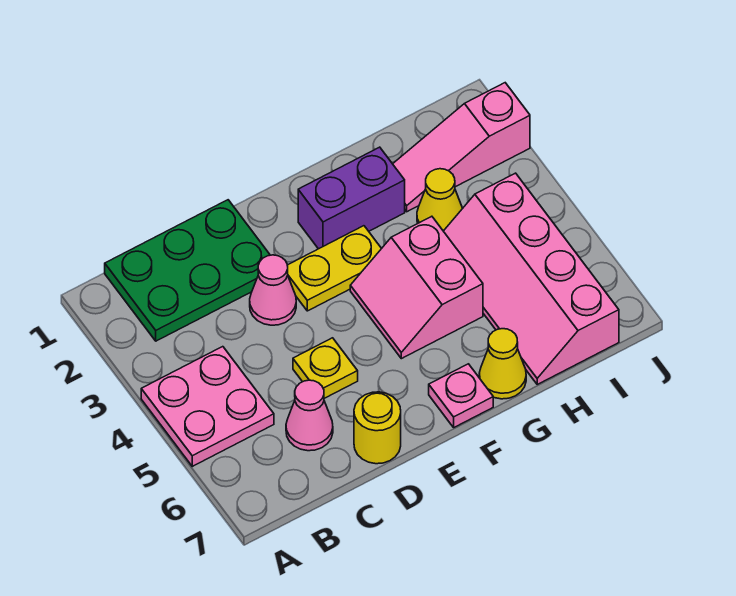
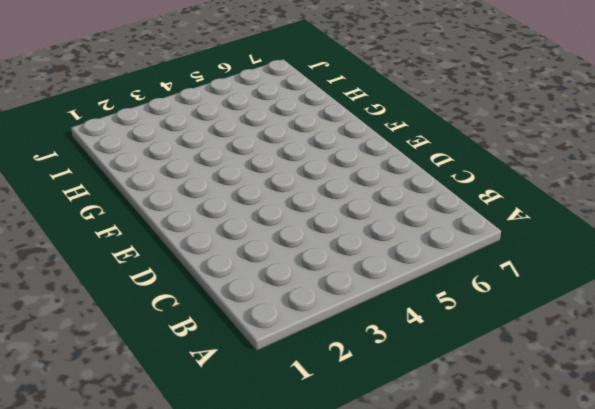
none -> pink plate A4:B5 level 1
none -> green plate B1:D2 level 1
none -> pink cone C6 level 1

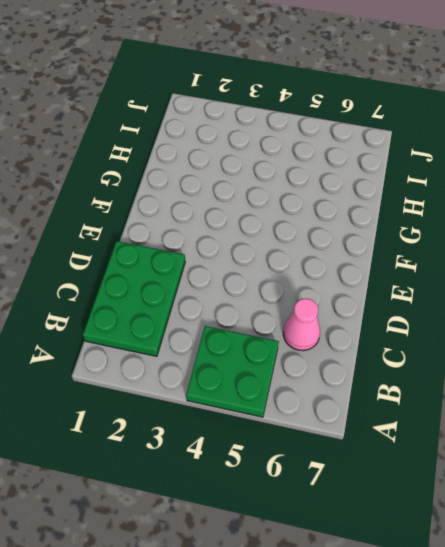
green plate A4:B5 level 1 -> pink plate A4:B5 level 1
none -> pink cone D3 level 1
none -> yellow plate D5 level 1
none -> yellow round brick D7 level 1

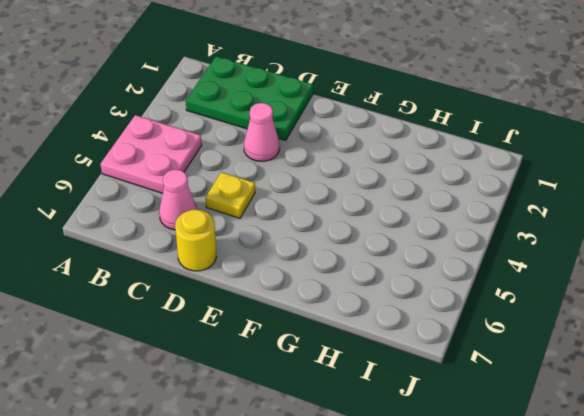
none -> yellow plate E3:F3 level 1
none -> purple brick F2:G2 level 1
none -> pink slope F4:G5 level 1 top G

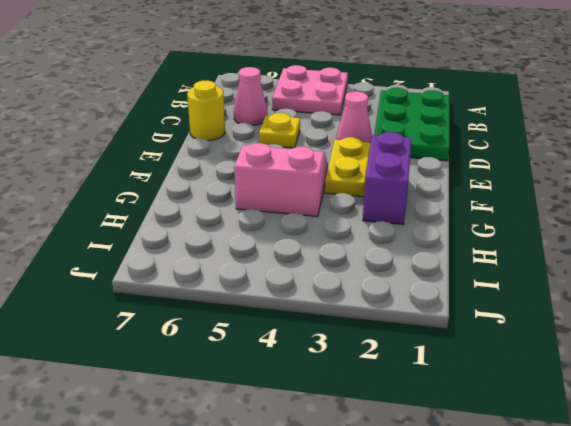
none -> pink plate F7 level 1
none -> yellow cone G7 level 1
none -> pink slope H2:J2 level 1 top J

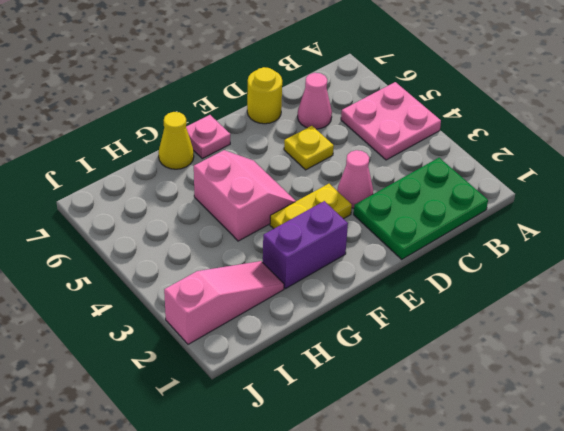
none -> yellow cone H3 level 1
none -> pink slope H4:I7 level 1 top I

